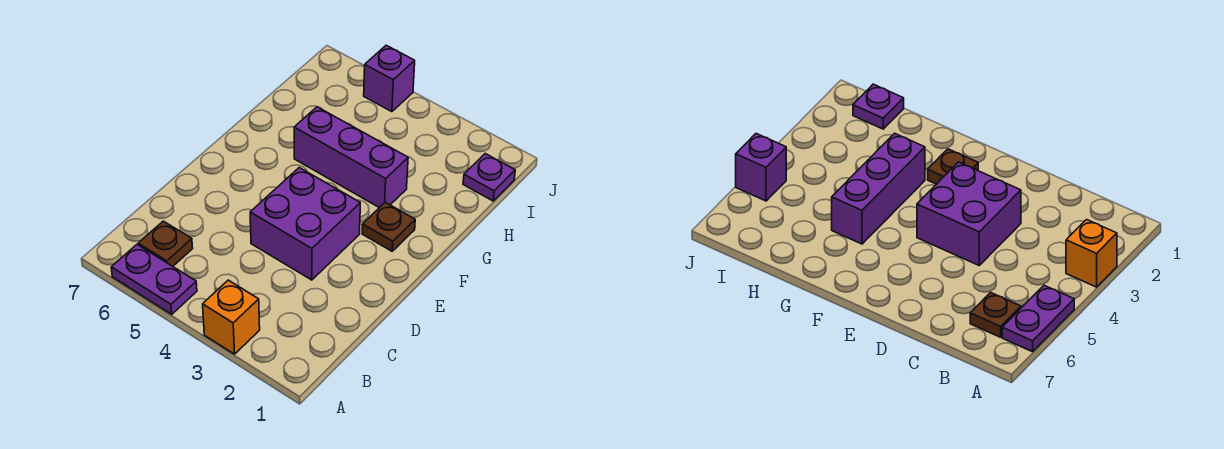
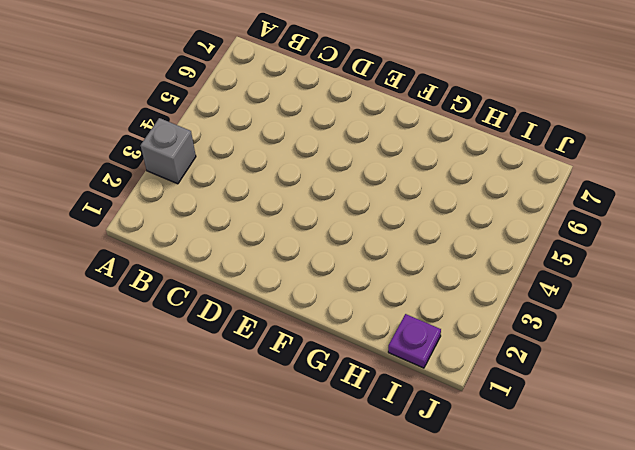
grey brick A3 level 1 -> orange brick A3 level 1
none -> purple plate A5:A6 level 1
none -> brown plate B6 level 1

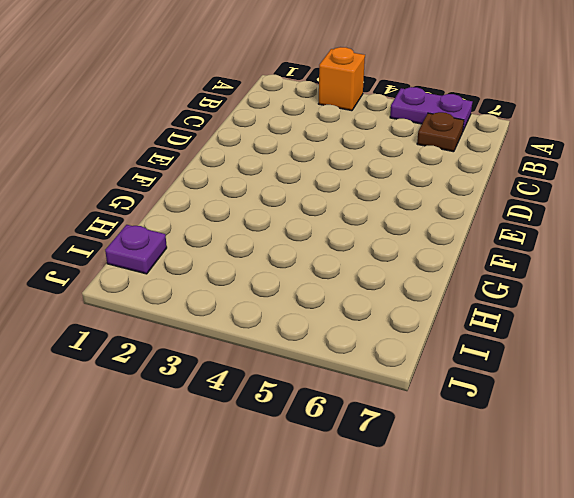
none -> purple brick D3:E4 level 1
none -> brown plate F2 level 1

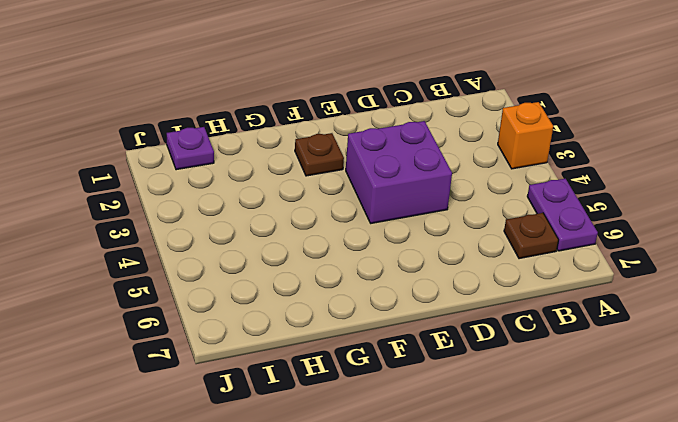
none -> purple brick G3:G5 level 1
none -> purple brick J5 level 1

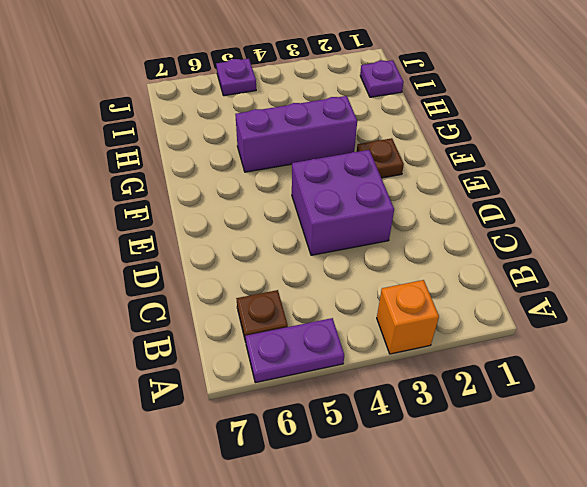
purple plate J5 level 1 -> purple brick J5 level 1

